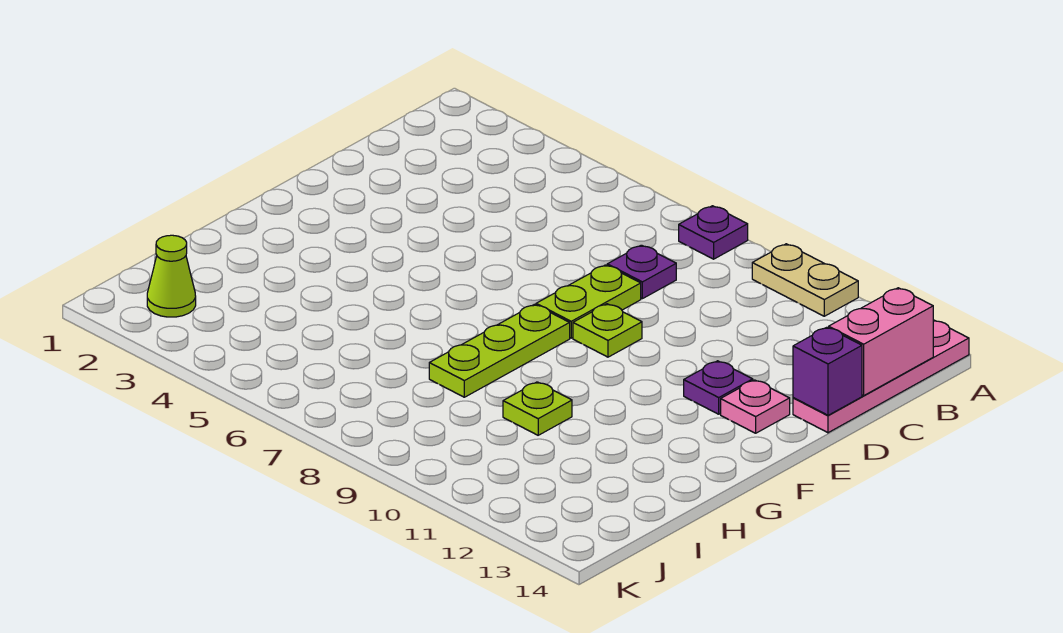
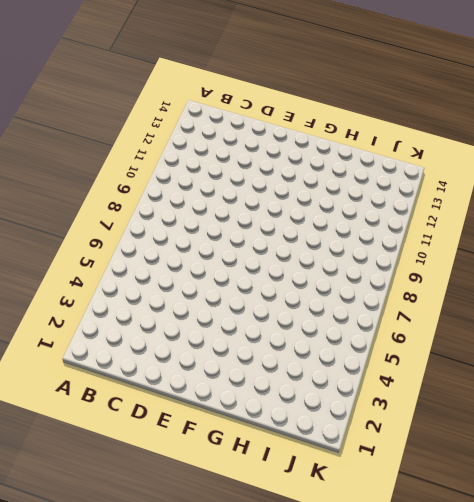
none -> purple plate A8 level 1
none -> tan plate A10:A11 level 1
none -> pink plate A14:D14 level 1

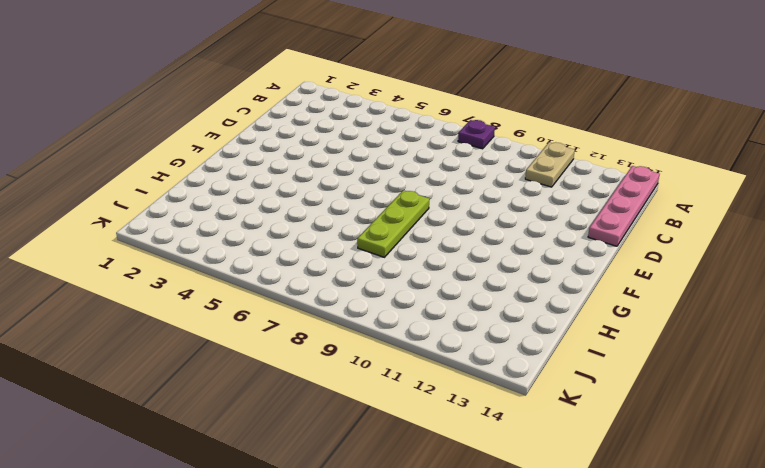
tan plate A11:B11 level 1 -> tan plate A10:A11 level 1
none -> purple plate C8 level 1
none -> lime plate D8:E8 level 1
none -> lime plate E9 level 1

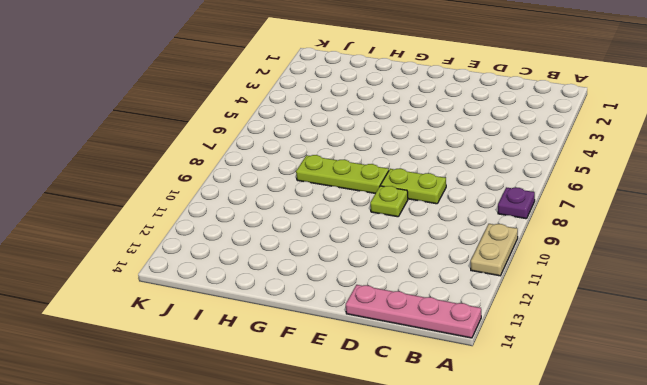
none -> purple plate C8 level 1
none -> purple plate E12 level 1
none -> pink plate E13 level 1

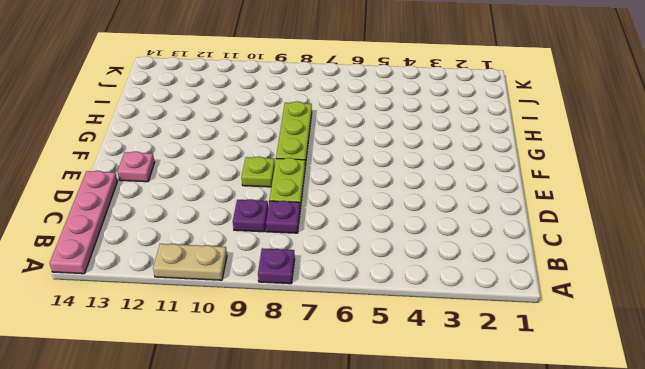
purple plate C9 level 1 -> purple plate E12 level 1
none -> lime plate H10 level 1
none -> lime cone J2 level 1
none -> pink brick B14:C14 level 2

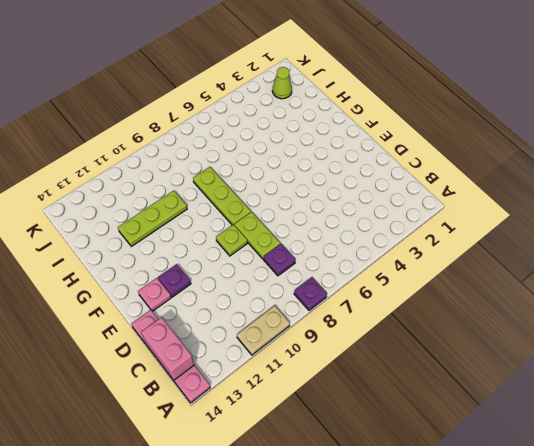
lime plate H10:H12 level 1 -> lime plate H10 level 1
none -> purple brick D14 level 2

